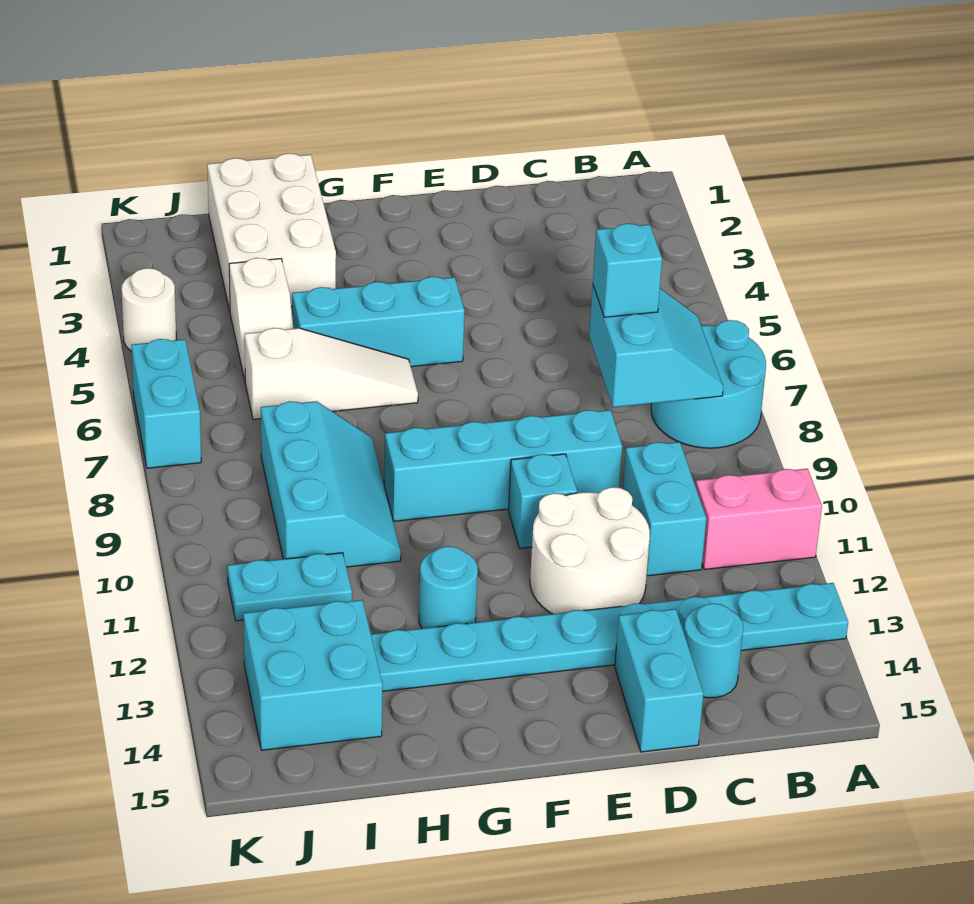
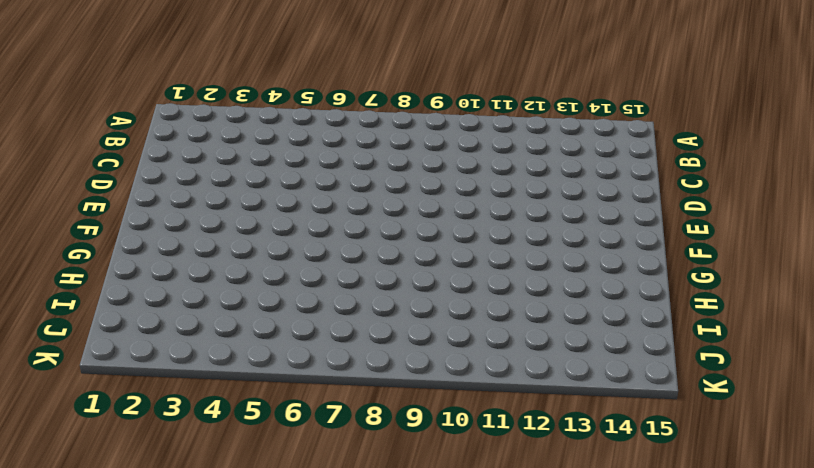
none -> cyan round brick A7:B8 level 1
none -> pink brick A11:B11 level 1
none -> cyan plate A13:H13 level 1

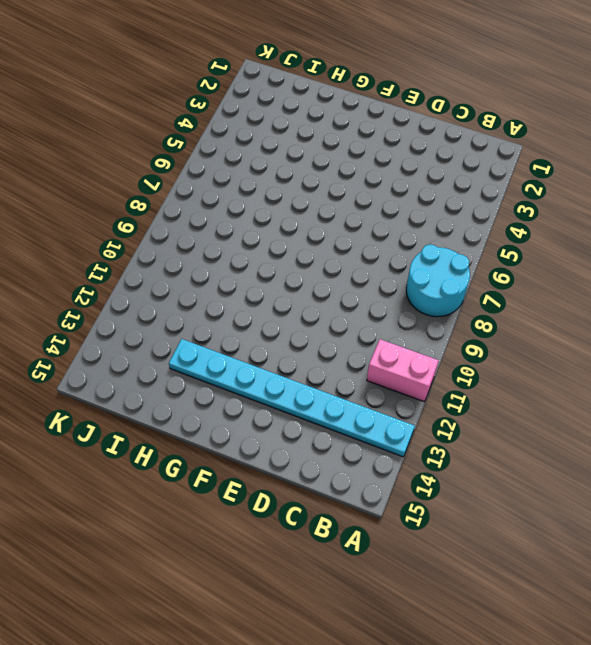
none -> cyan brick C10:C11 level 1
none -> cyan round brick C14 level 1
none -> cyan brick D9:G9 level 1

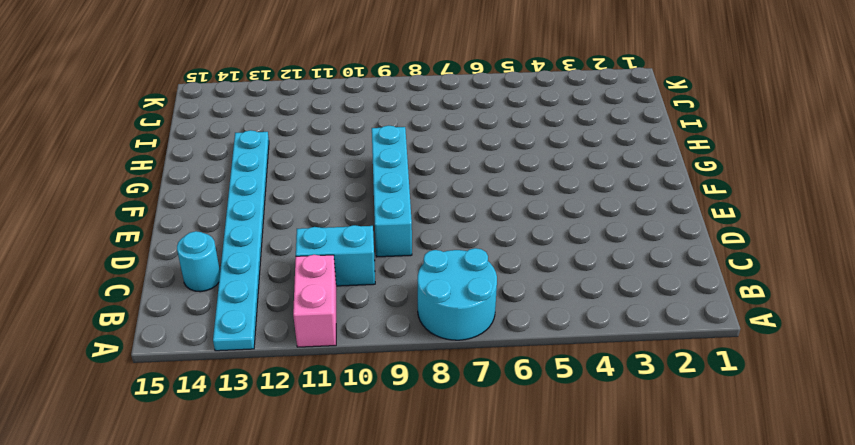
none -> white round brick D11:E12 level 1
none -> cyan brick D14:D15 level 1
none -> cyan brick E10 level 1

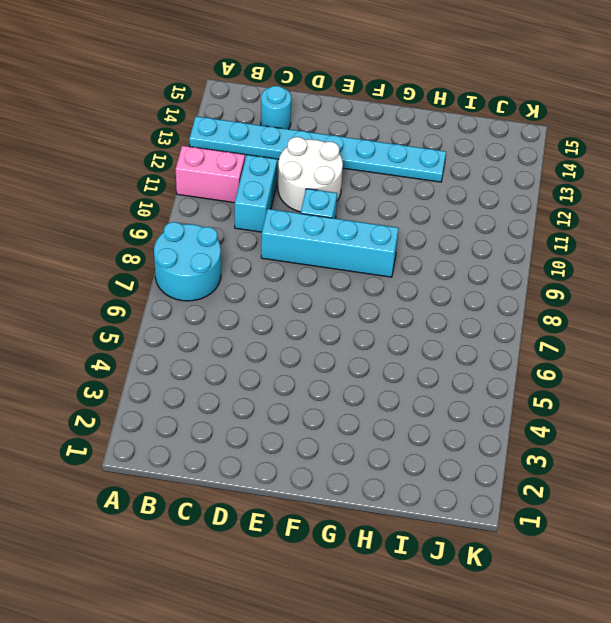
none -> cyan brick D14:D15 level 1
none -> cyan brick F5:H5 level 1
none -> white slope G6:I6 level 1 top I

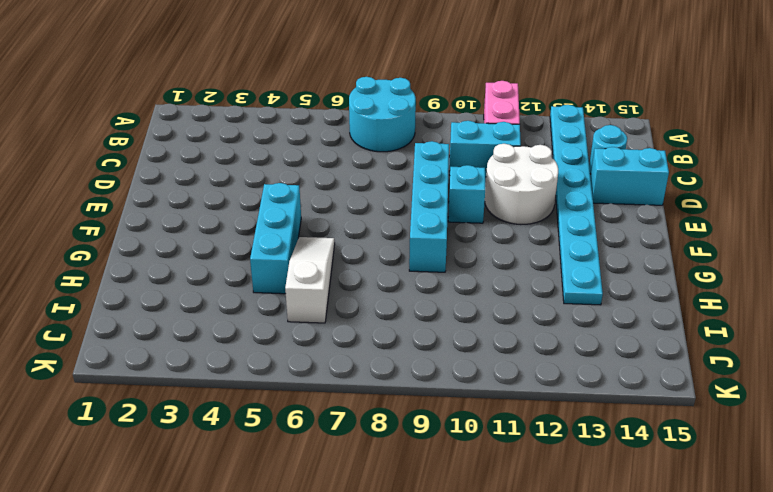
none -> cyan round brick G12 level 1
none -> white brick H1:I3 level 1
none -> cyan slope H8:I10 level 1 top I

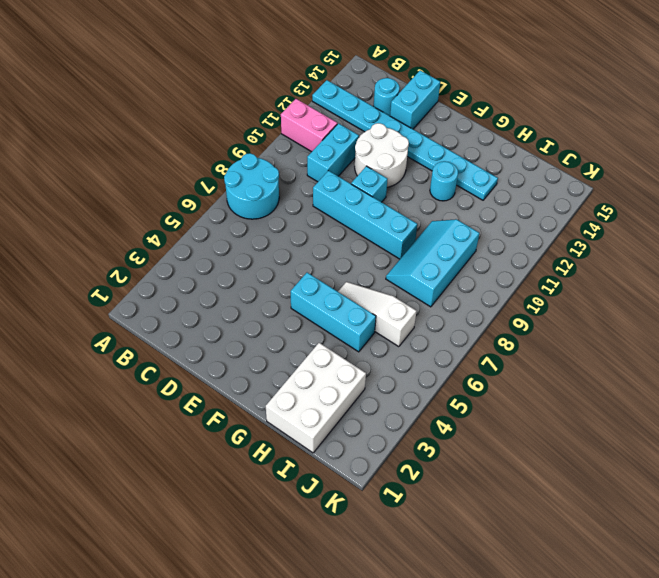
none -> white slope I4:I5 level 1 top 4
none -> cyan plate I11:J11 level 1
none -> cyan brick I13:J14 level 1

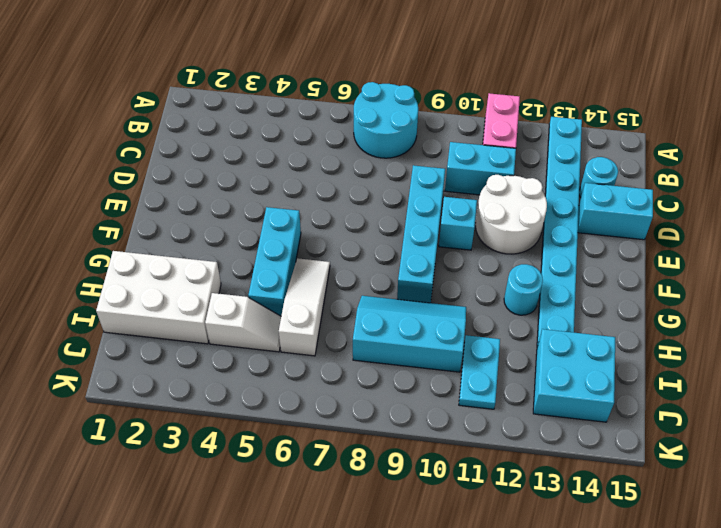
none -> white round brick K4 level 1
none -> cyan brick K6:K7 level 1
none -> cyan slope B7:C8 level 2 top C

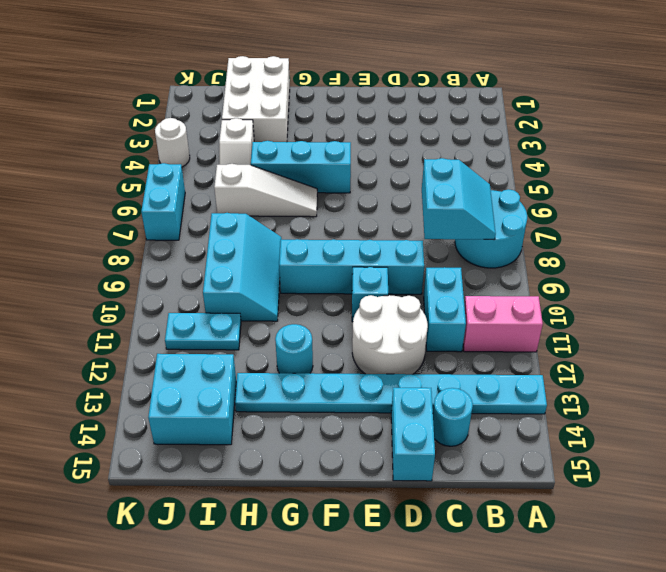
none -> cyan brick C7 level 3

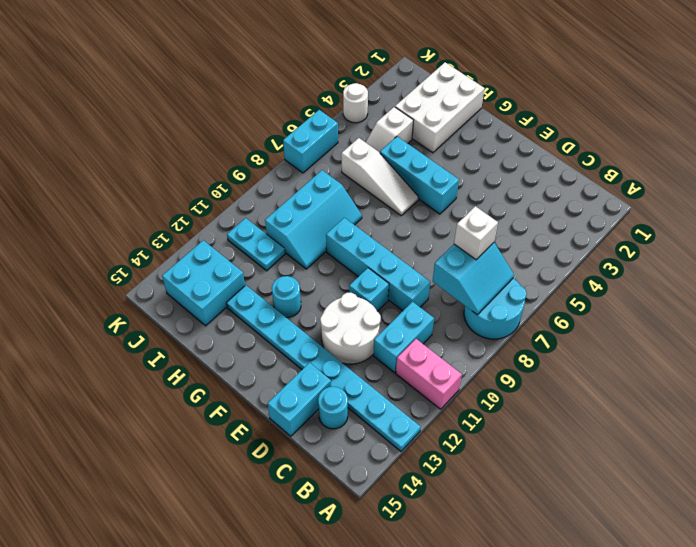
white brick C7 level 3 -> cyan brick C7 level 3

